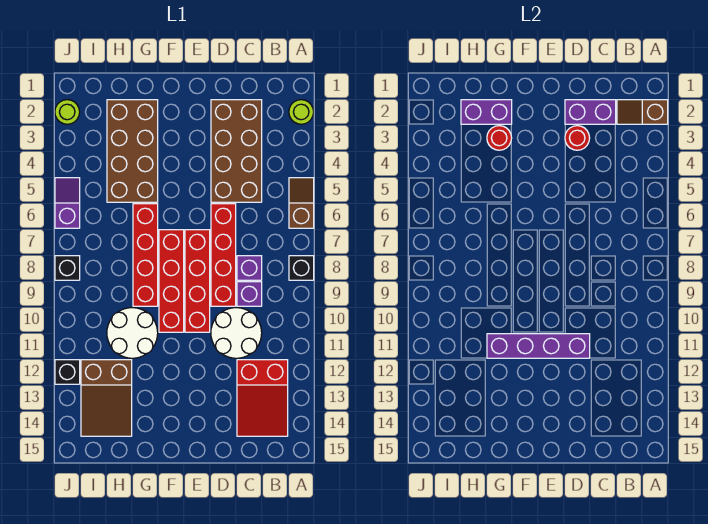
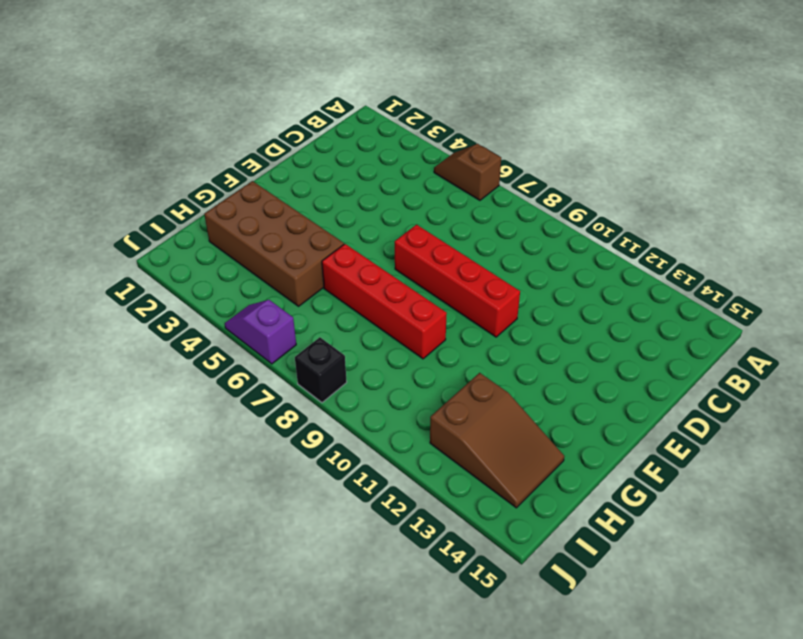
none -> lime round brick A2 level 1
none -> black brick A8 level 1
none -> red slope B12:C14 level 1 top 12

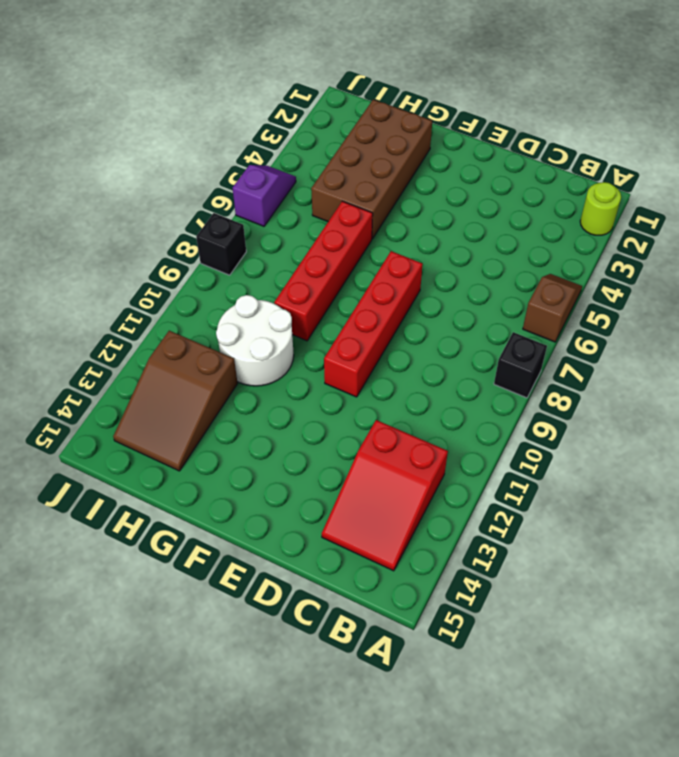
none -> brown brick C2:D5 level 1
none -> purple brick C8 level 1
none -> purple brick C9 level 1

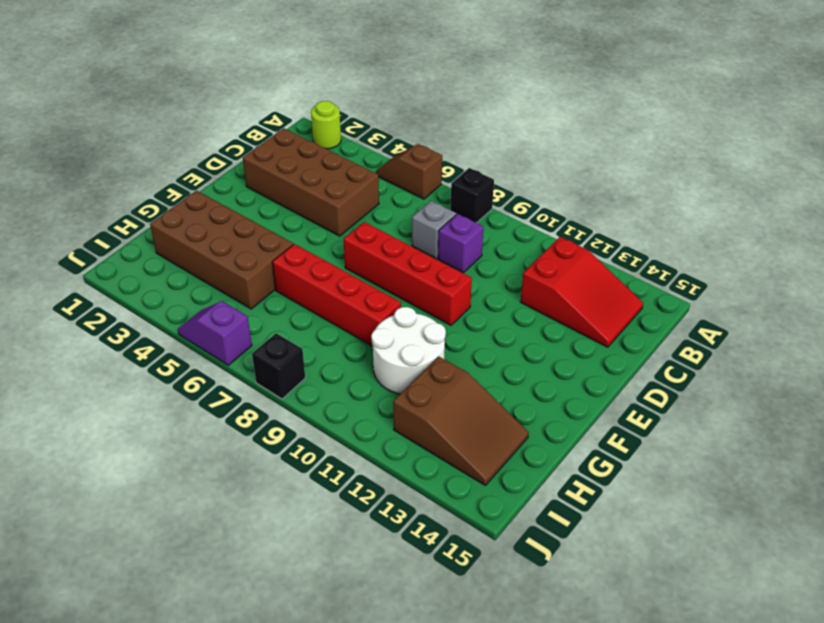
grey brick C8 level 1 -> purple brick C8 level 1
none -> white round brick C10:D11 level 1
none -> red brick D6:D9 level 1
none -> red brick F7:F10 level 1

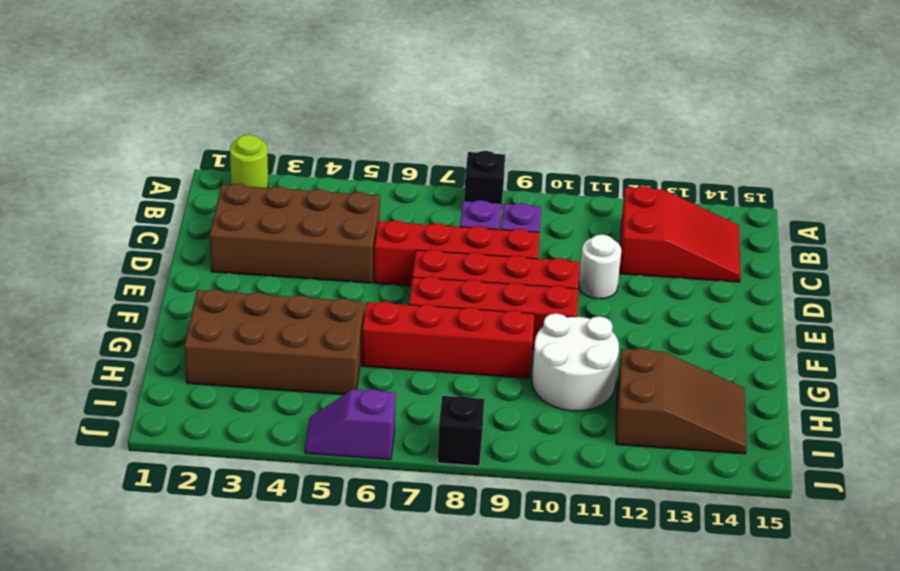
white round brick D11 level 1 -> white round brick C10:D11 level 1
none -> brown slope A5:A6 level 1 top 6
none -> lime round brick J2 level 1
none -> black brick J12 level 1

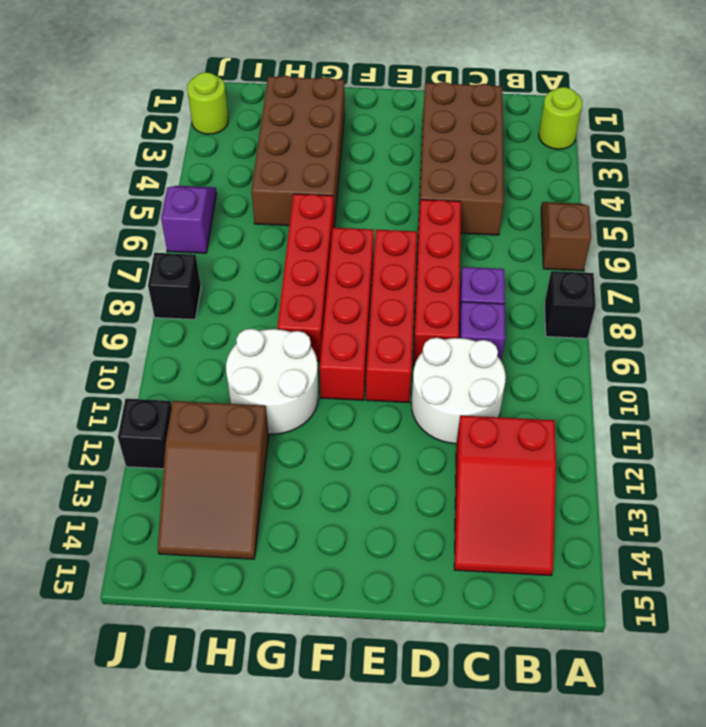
none -> brown slope A2:B2 level 2 top A
none -> purple brick C2:D2 level 2
none -> red round brick D3 level 2

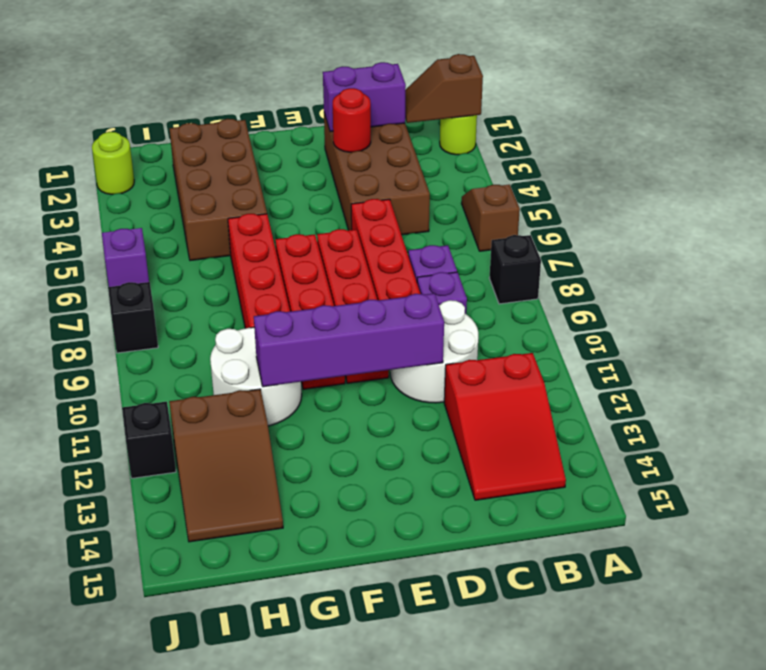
none -> purple brick G2:H2 level 2
none -> red round brick G3 level 2

